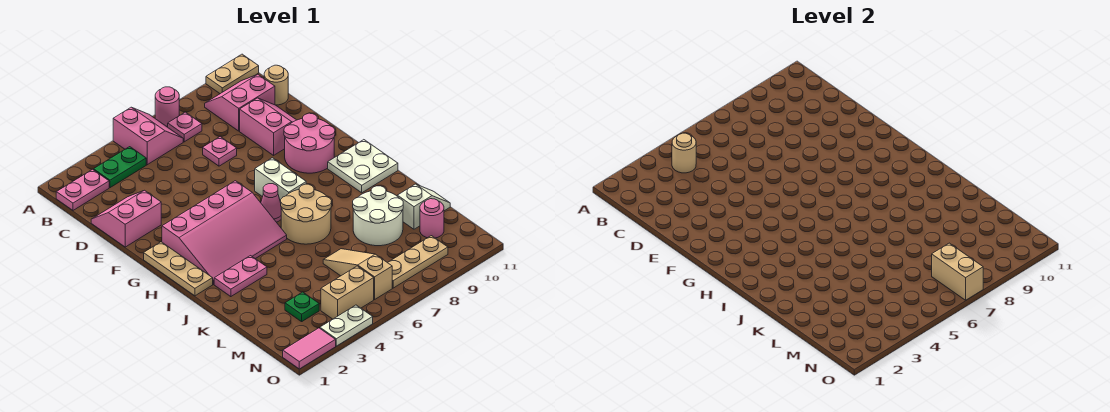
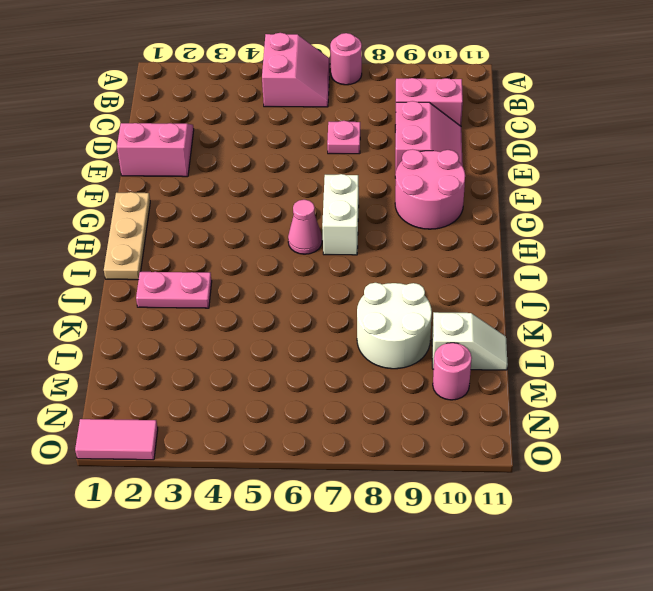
none -> tan plate A10:A11 level 1
none -> pink plate B1:B2 level 1
none -> green plate B3:B4 level 1
none -> pink plate B7 level 1

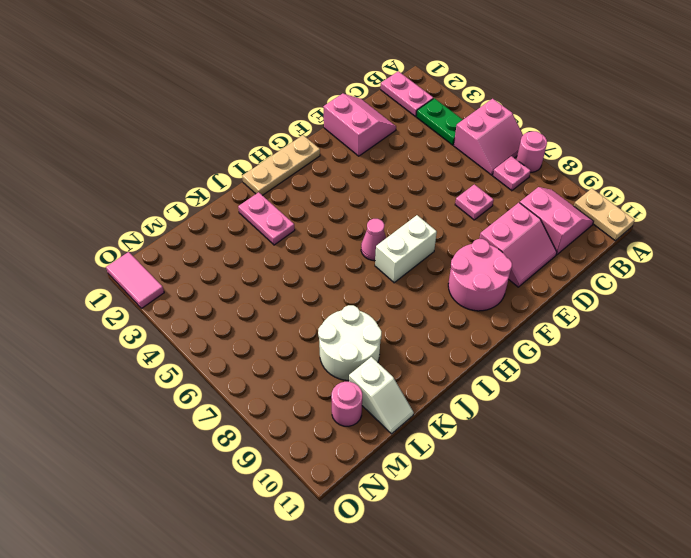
none -> tan round brick C11 level 1
none -> pink slope G2:I5 level 1 top G
none -> white plate H10:I11 level 1
none -> tan round brick I6:J7 level 1

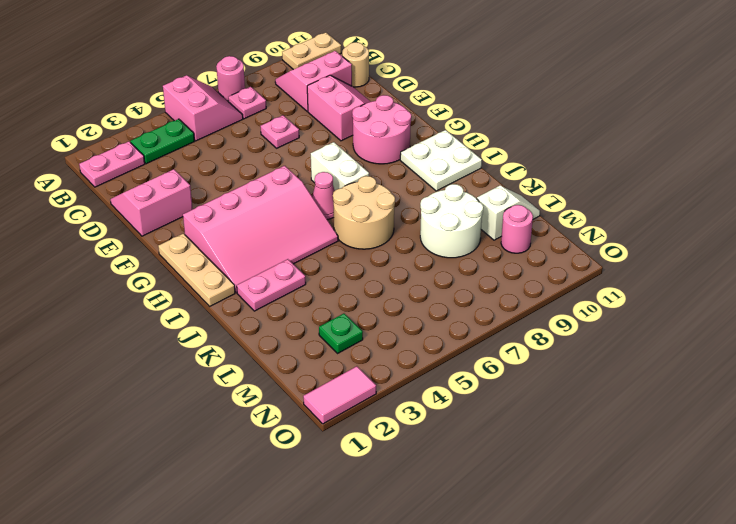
none -> tan slope L6:N6 level 1 top N
none -> tan brick N4:N5 level 1
none -> tan plate N7:N9 level 1
none -> white plate O3:O4 level 1

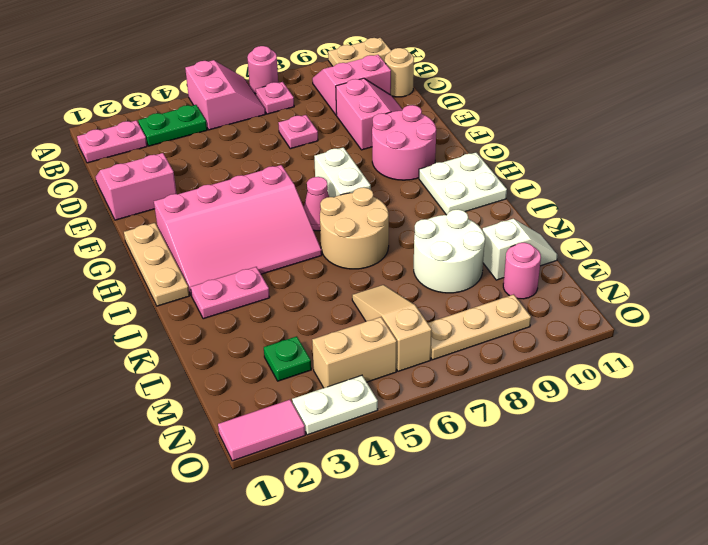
none -> tan round brick B4 level 2
none -> tan brick N7:O7 level 2

